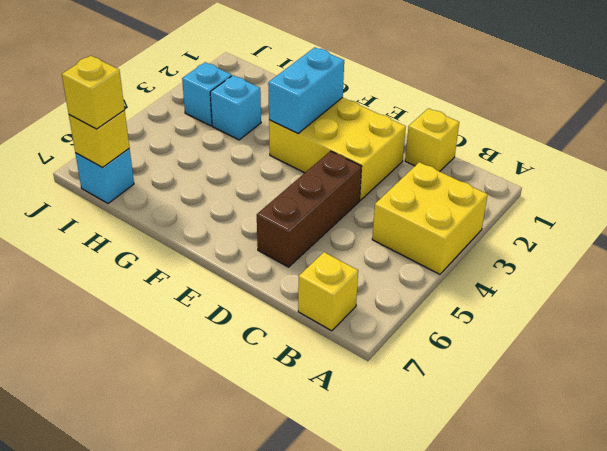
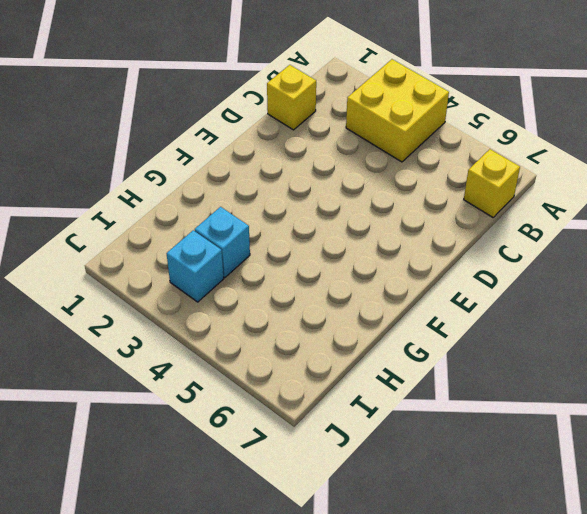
none -> yellow brick D2:F3 level 1
none -> brown brick D4:D6 level 1

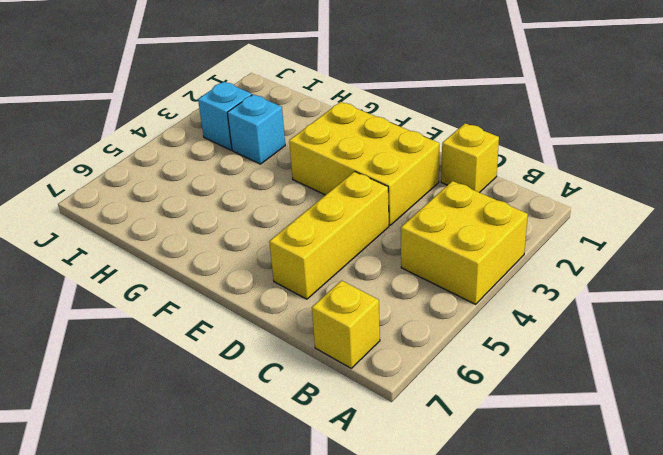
yellow brick D4:D6 level 1 -> brown brick D4:D6 level 1
none -> cyan brick I7 level 1
none -> cyan brick F2:F3 level 2

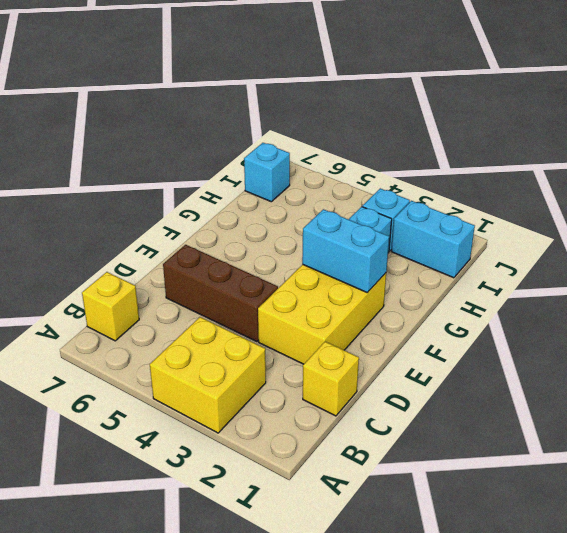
cyan brick I1:I2 level 1 -> none
none -> yellow brick I7 level 2
none -> yellow brick I7 level 3

